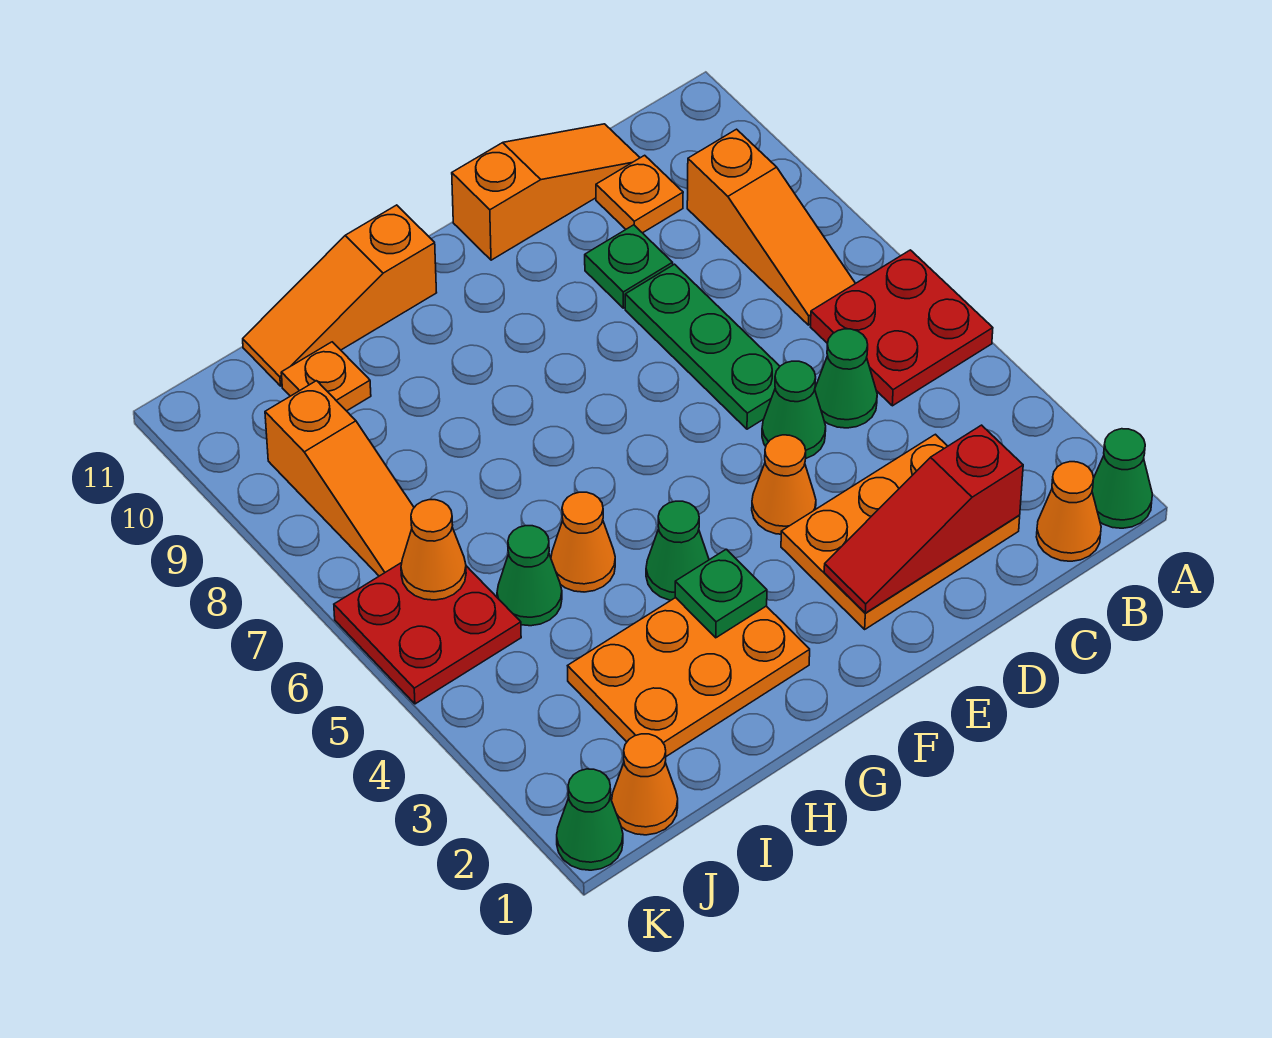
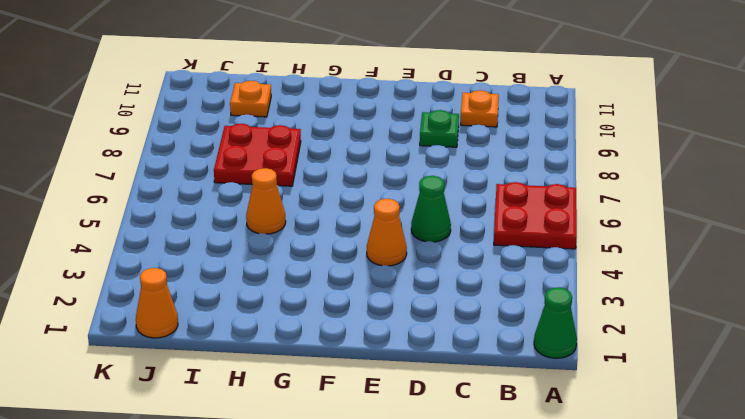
red plate H7:I8 level 1 -> red plate J5:K6 level 1
none -> orange cone B1 level 1
none -> orange slope B7:B9 level 1 top 9
none -> orange plate C2:E3 level 1

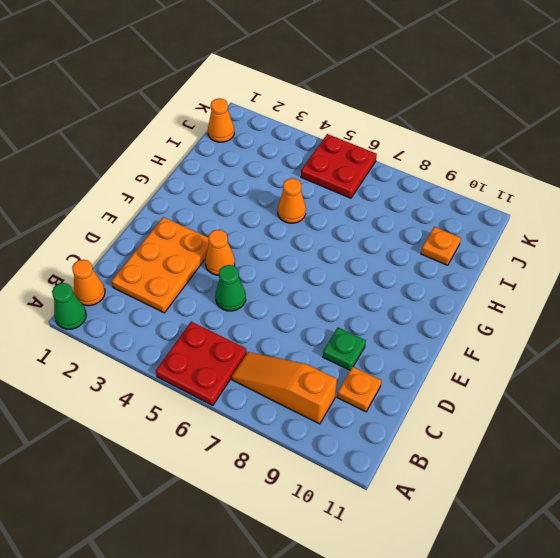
none -> green cone C5 level 1
none -> orange slope C11:E11 level 1 top E
none -> green plate D6:D8 level 1

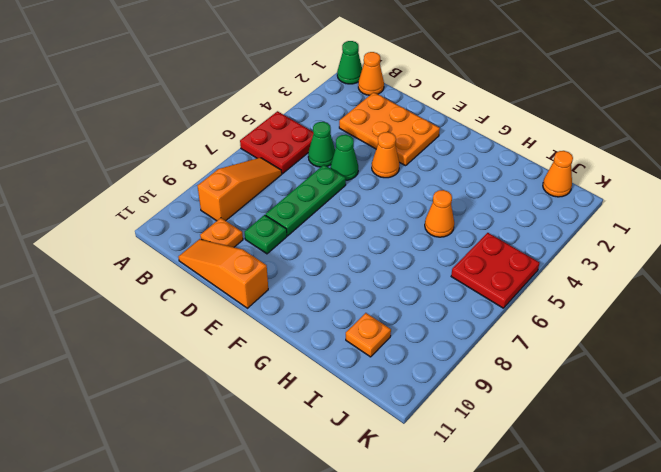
none -> orange plate G2:I3 level 1
none -> green cone G4 level 1
none -> orange slope G11:I11 level 1 top G

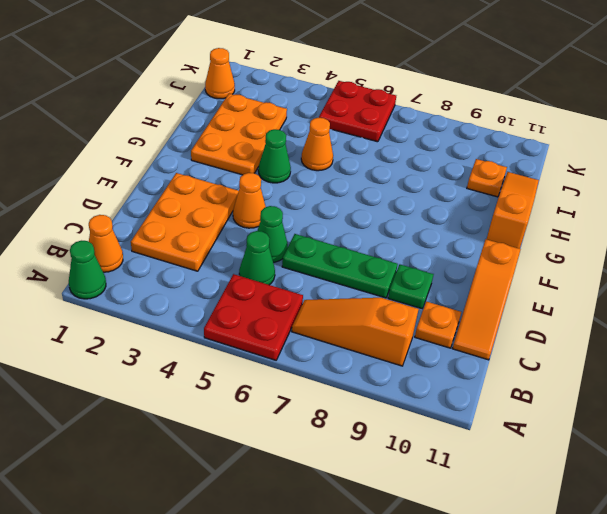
none -> green cone I5 level 1
none -> orange slope J7:J9 level 1 top 9
none -> green cone K1 level 1

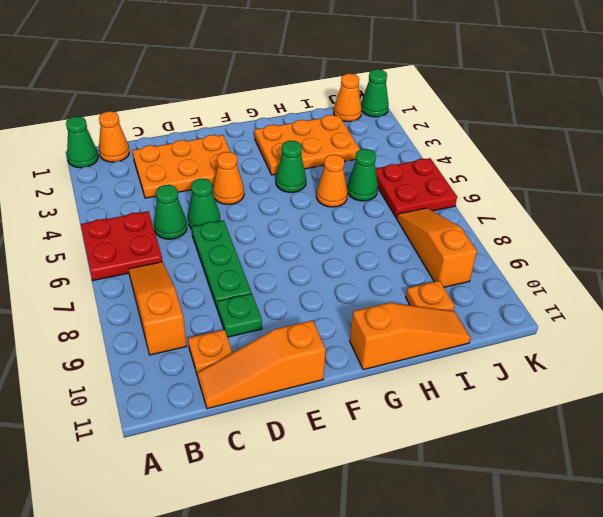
none -> red slope C2:E2 level 2 top C
none -> green plate G3 level 2
none -> orange cone J6 level 2

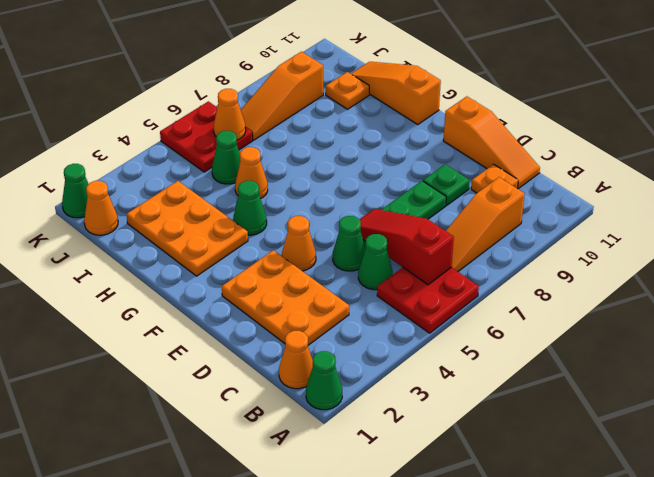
red slope B6:D6 level 2 top B -> red slope C2:E2 level 2 top C
none -> green plate G3 level 2

